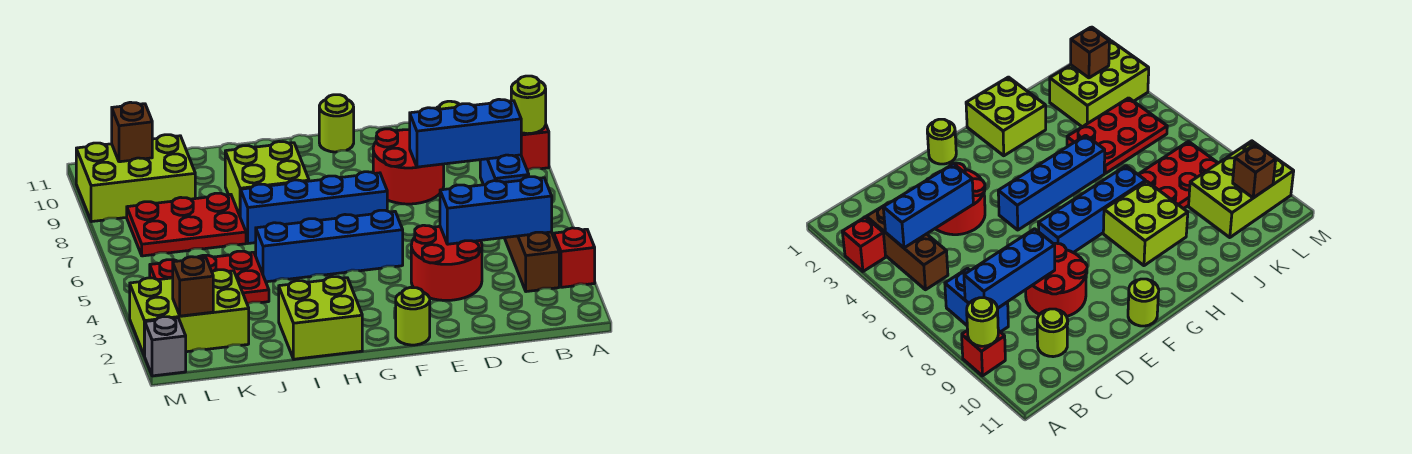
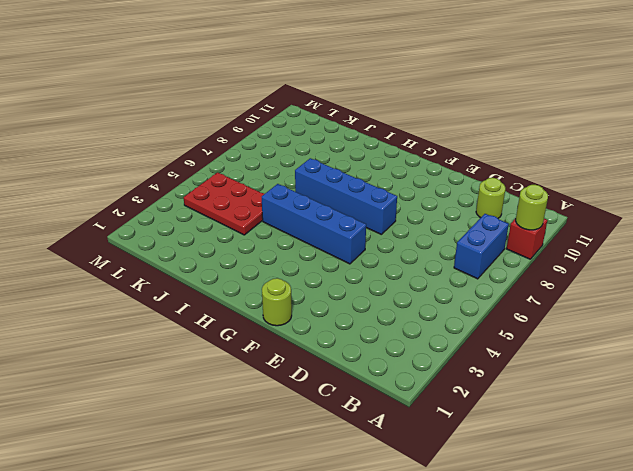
none -> red brick A3 level 1
none -> brown brick B3:B5 level 1
none -> red round brick D3:E4 level 1

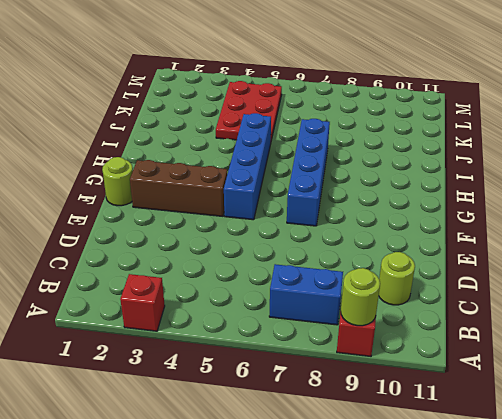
brown brick F2:F4 level 1 -> brown brick B3:B5 level 1
none -> red round brick D3:E4 level 1
none -> red round brick D8:E9 level 1
none -> lime round brick F11 level 1

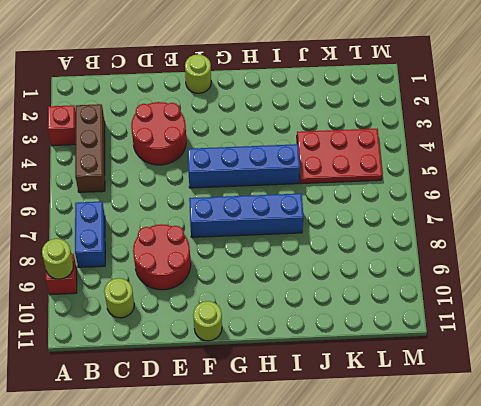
none -> lime brick H1:I2 level 1
none -> lime brick H8:I9 level 1
none -> red plate J7:L8 level 1

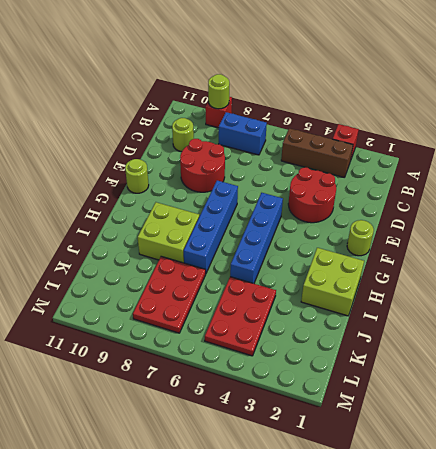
none -> lime brick K2:M3 level 1
none -> lime brick K9:M10 level 1
none -> grey brick M1 level 1

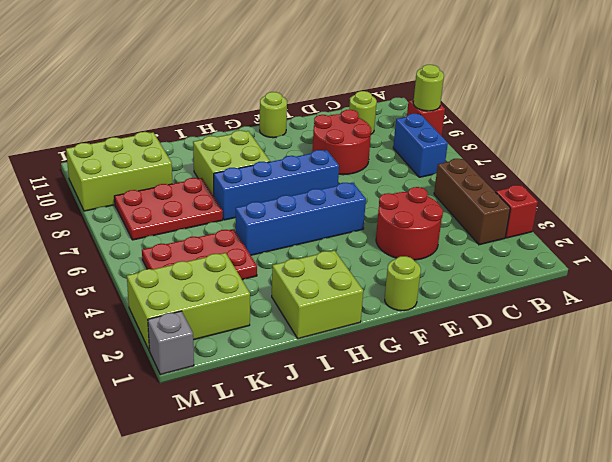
none -> blue brick B4:D4 level 2
none -> blue brick B8:D8 level 2
none -> brown brick L2 level 2

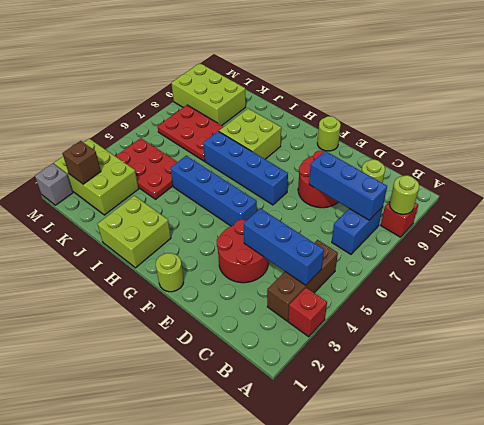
none -> brown brick L10 level 2

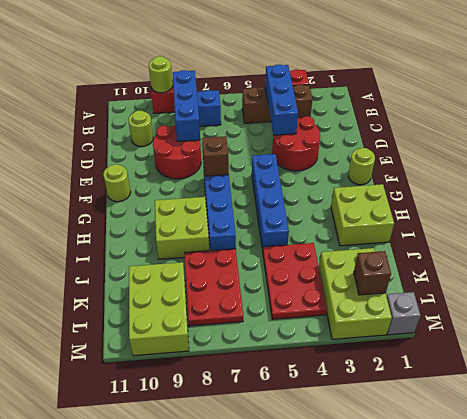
brown brick F7 level 2 -> brown brick L10 level 2

